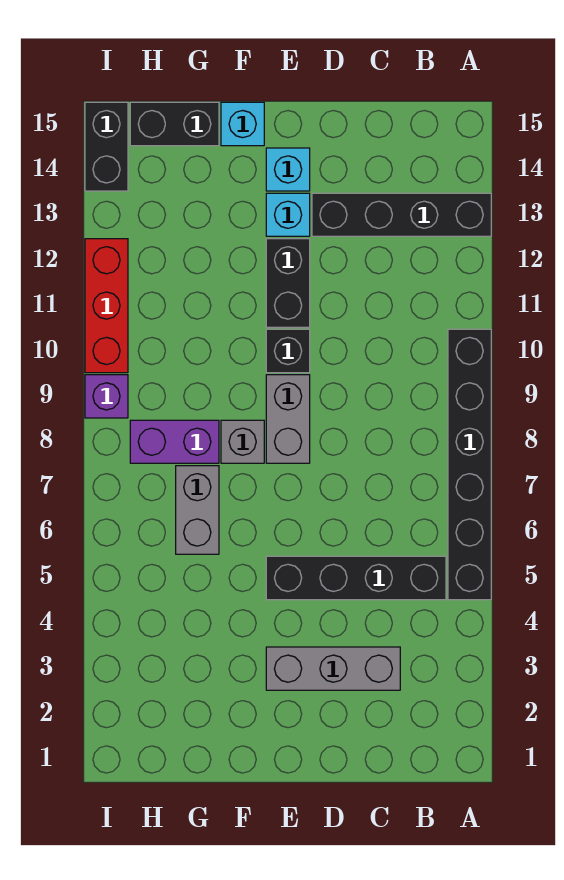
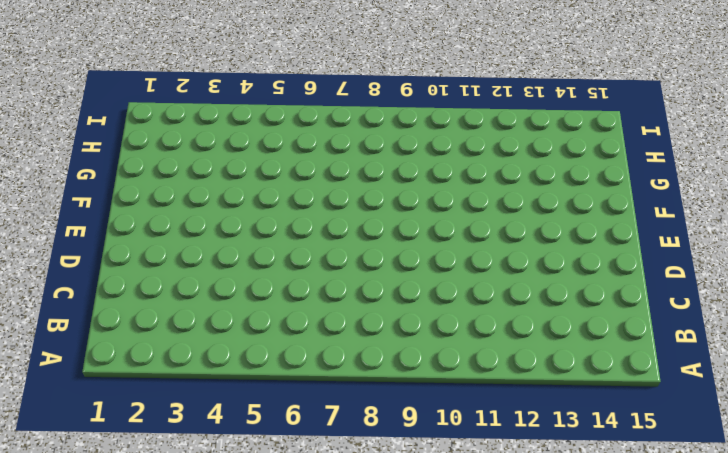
none -> black brick A5:A10 level 1
none -> black brick A13:D13 level 1
none -> black brick B5:E5 level 1

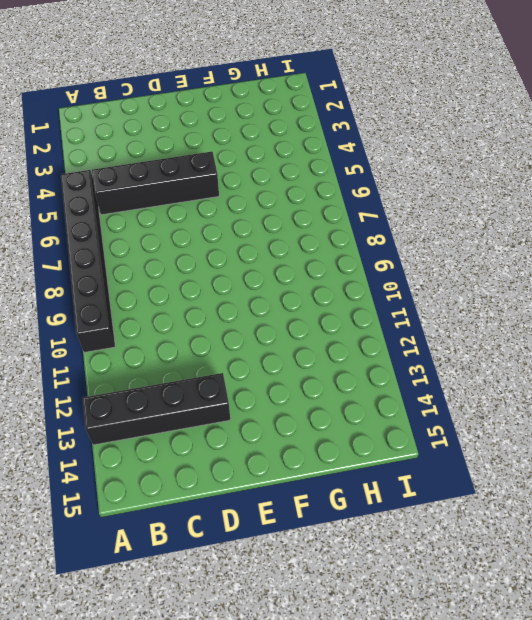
none -> grey brick C3:E3 level 1
none -> grey brick E8:E9 level 1
none -> black brick E10 level 1

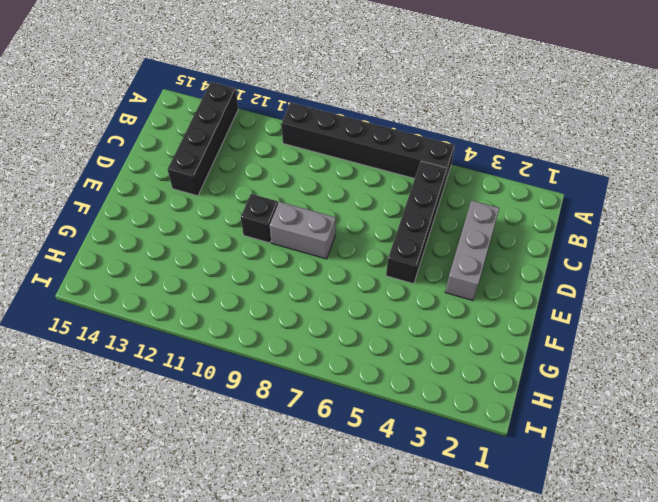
none -> black brick E11:E12 level 1
none -> cyan brick E13 level 1
none -> cyan brick E14 level 1

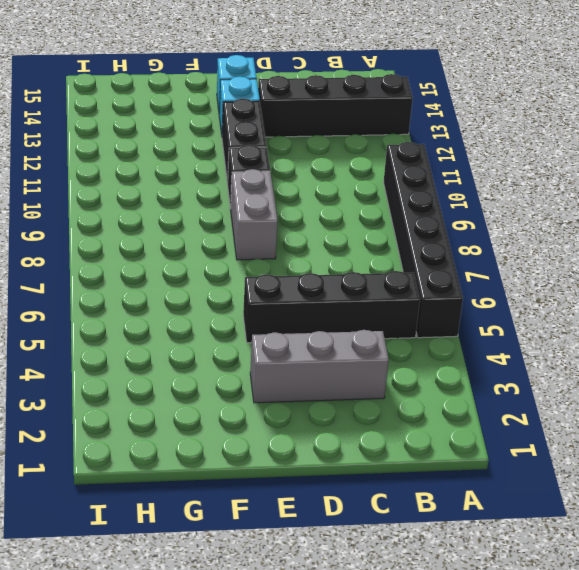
none -> grey brick F8 level 1
none -> cyan brick F15 level 1
none -> grey brick G6:G7 level 1

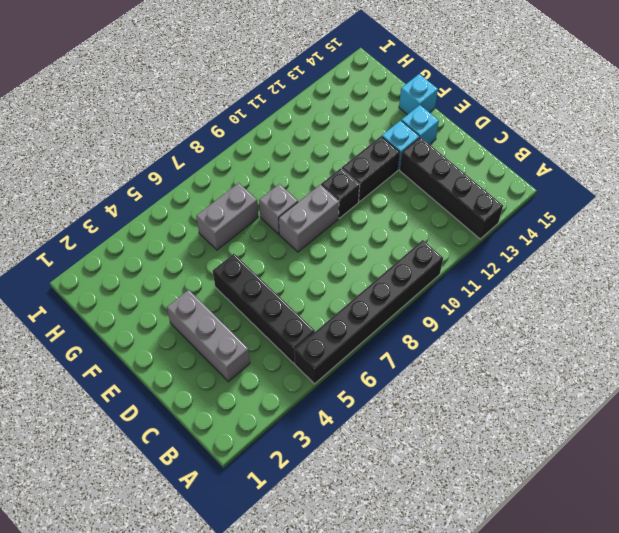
none -> purple brick G8:H8 level 1
none -> black brick G15:H15 level 1
none -> purple brick I9 level 1

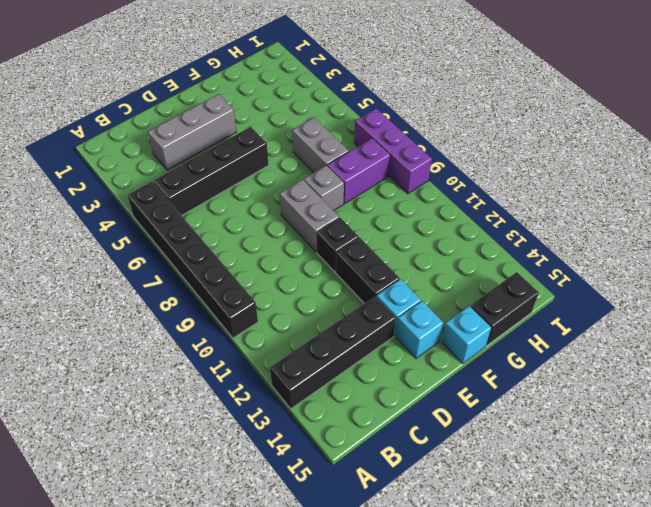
purple brick I7:I9 level 1 -> purple brick I9 level 1
none -> red brick I10:I12 level 1
none -> black brick I14:I15 level 1

